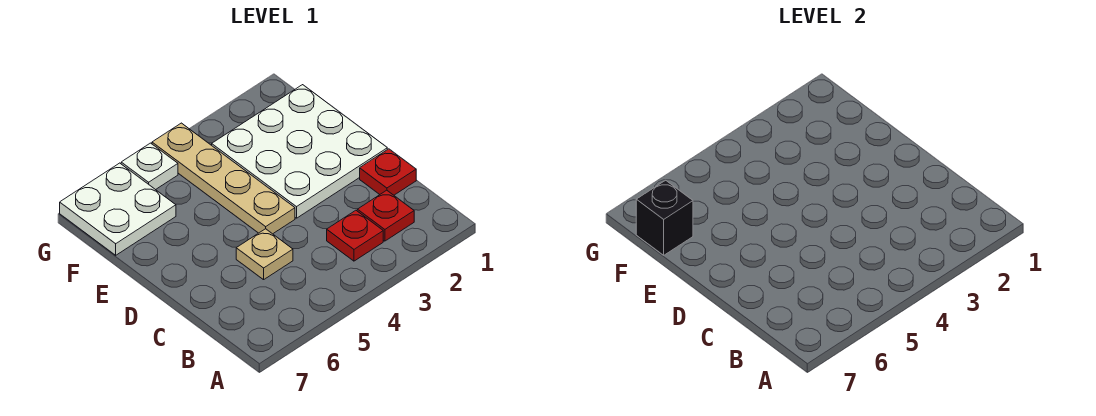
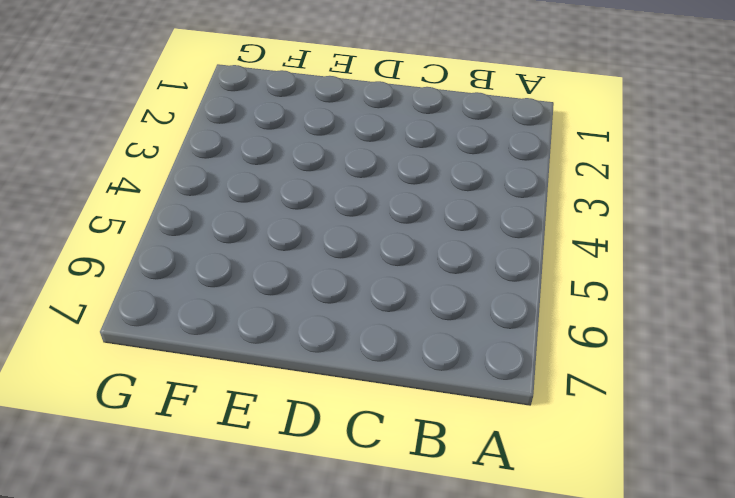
none -> red plate B2 level 1
none -> red plate B3 level 1

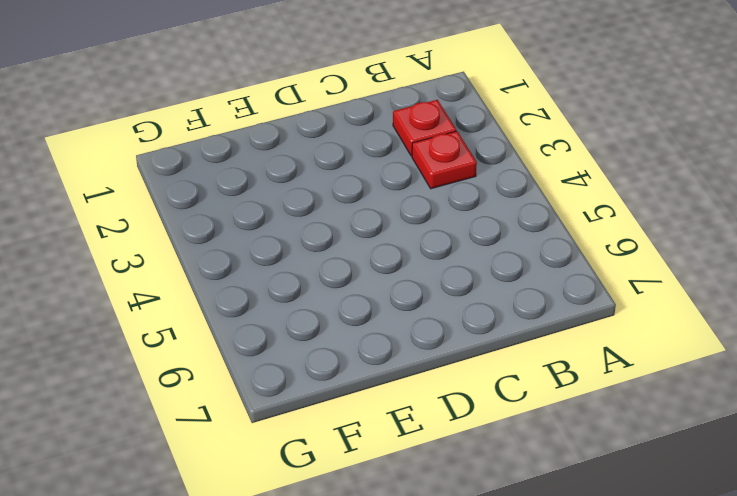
none -> red plate C1 level 1
none -> tan plate C5 level 1

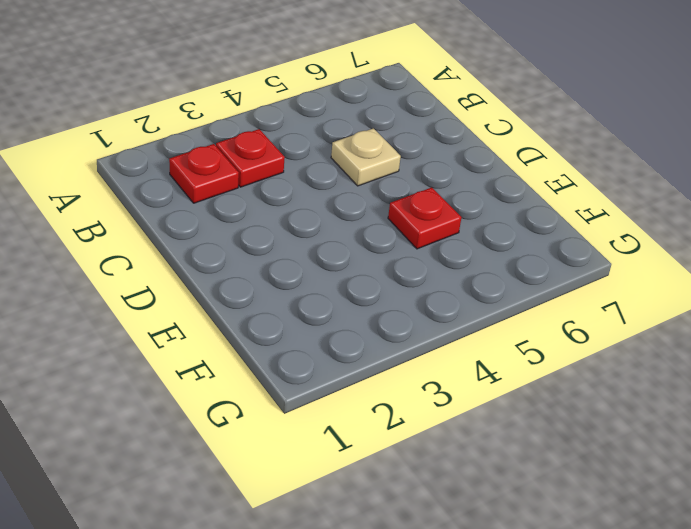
red plate E5 level 1 -> red plate C1 level 1
none -> white plate D1:F3 level 1
none -> tan plate D4:G4 level 1

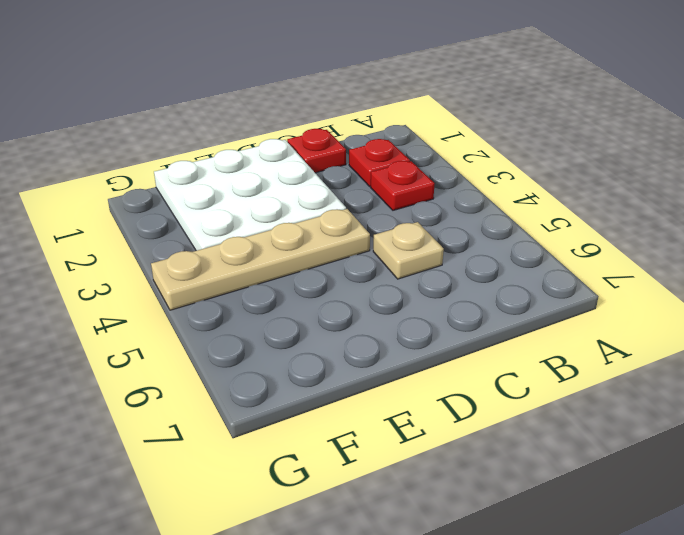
none -> white plate F6:G7 level 1
none -> white plate G5 level 1

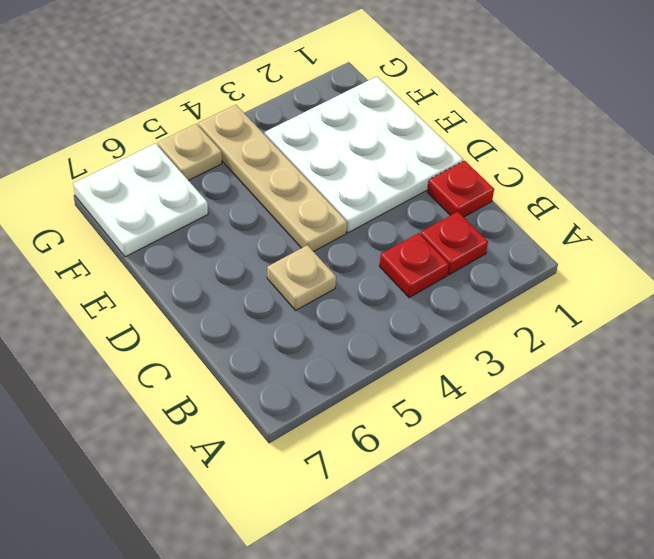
tan plate G5 level 1 -> white plate G5 level 1
none -> black brick F7 level 2

